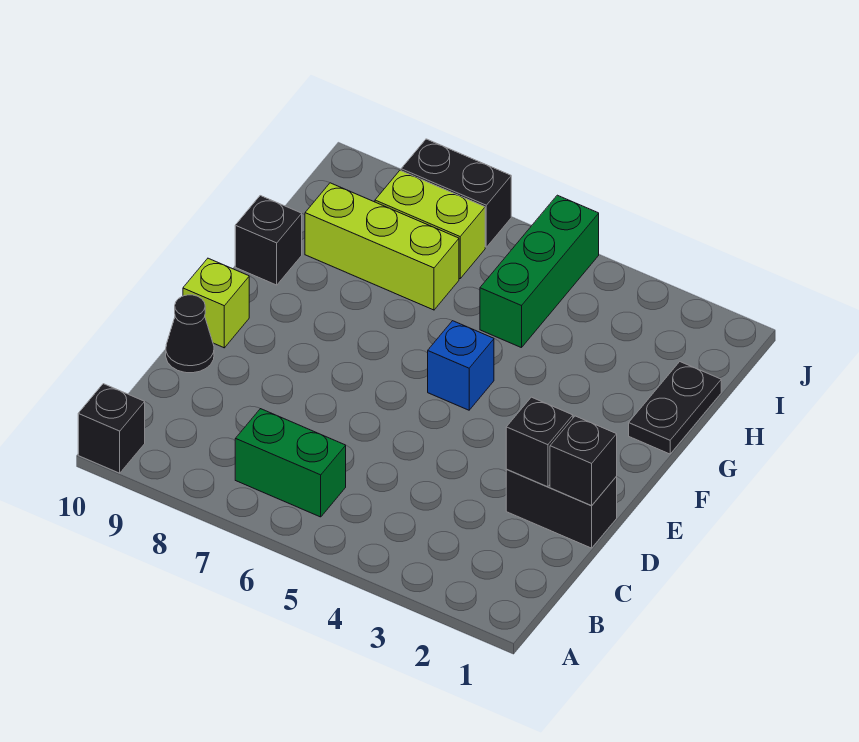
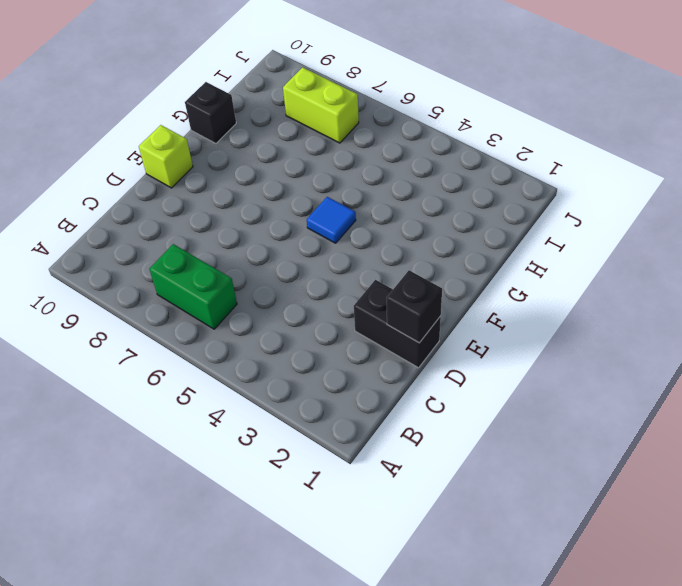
blue tile F5 level 1 -> blue brick F5 level 1
none -> black brick A10 level 1
none -> black cone D10 level 1
none -> black plate G1:H1 level 1

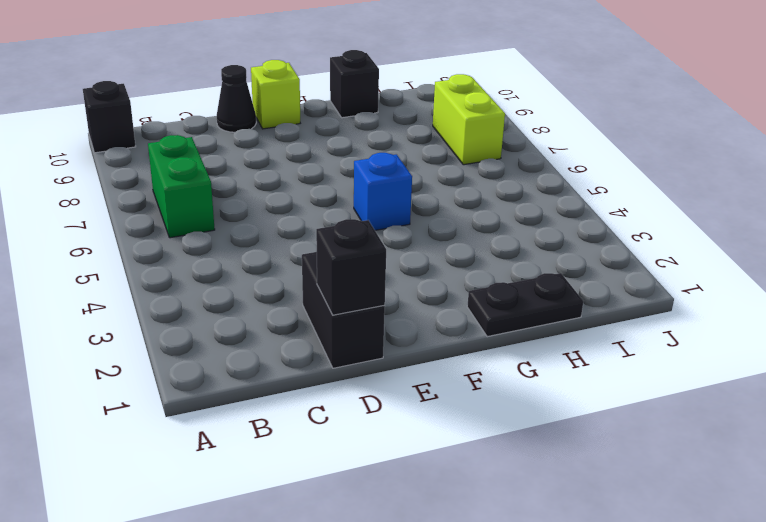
none -> green brick H5:J5 level 1
none -> lime brick H7:H9 level 1
none -> black brick J7:J8 level 1

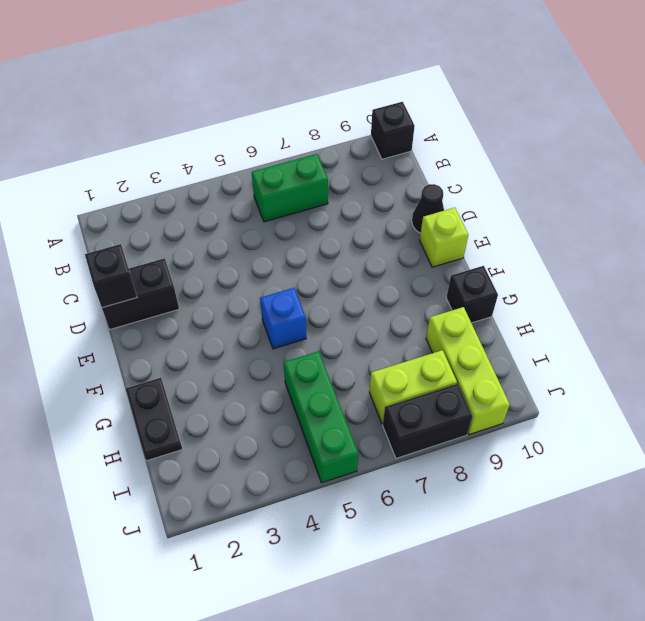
lime brick H9:J9 level 1 -> lime brick H7:H9 level 1
none -> black brick D2 level 2

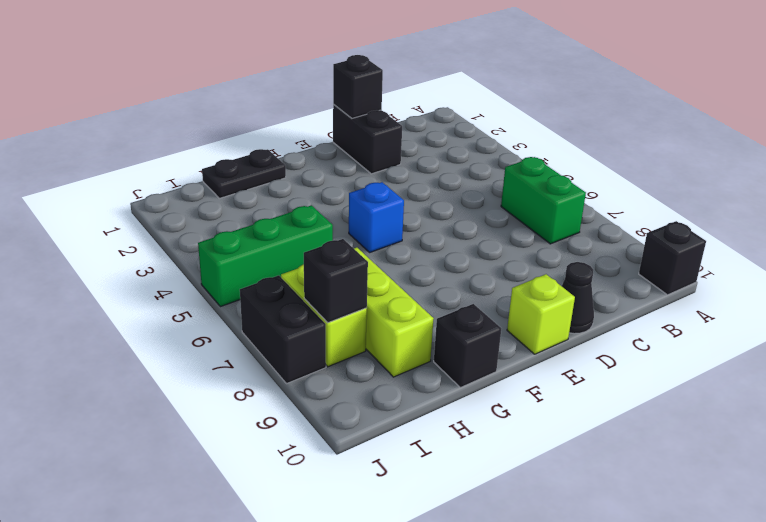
black brick I8 level 2 -> black brick D2 level 2

